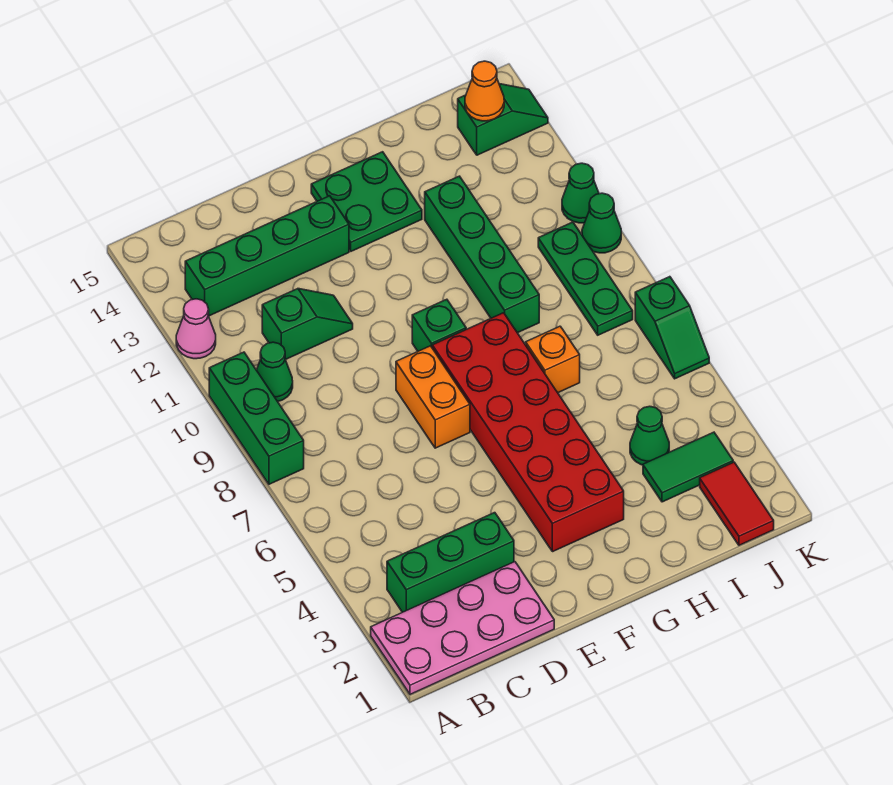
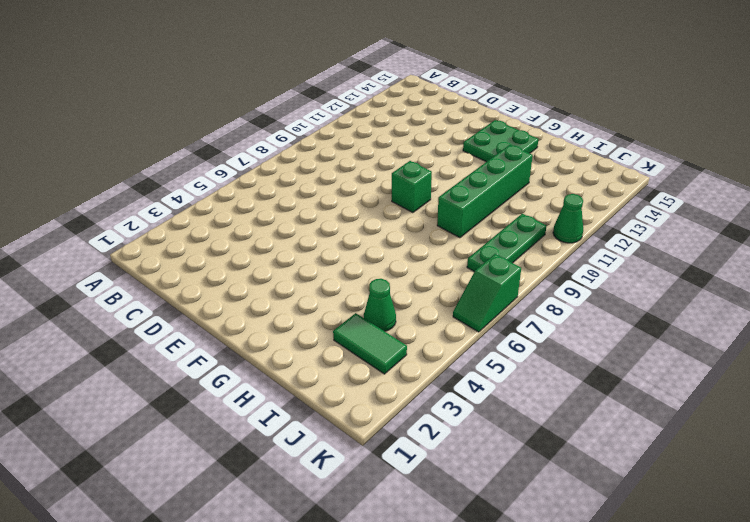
none -> pink plate A1:D2 level 1
none -> green brick A8:A10 level 1
none -> pink cone A12 level 1

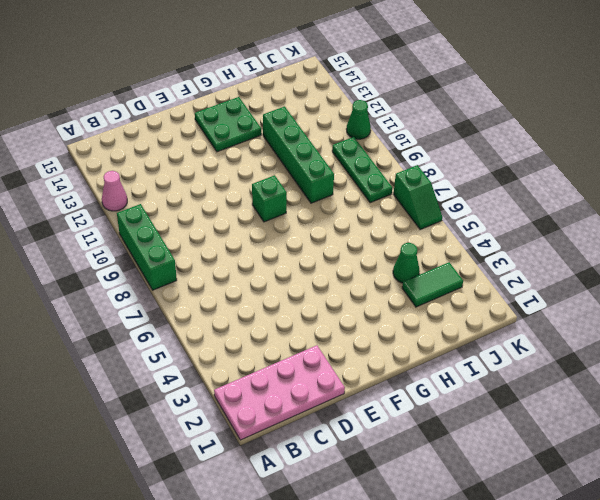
none -> green brick B3:D3 level 1
none -> green cone B10 level 1
none -> green brick B13:E13 level 1

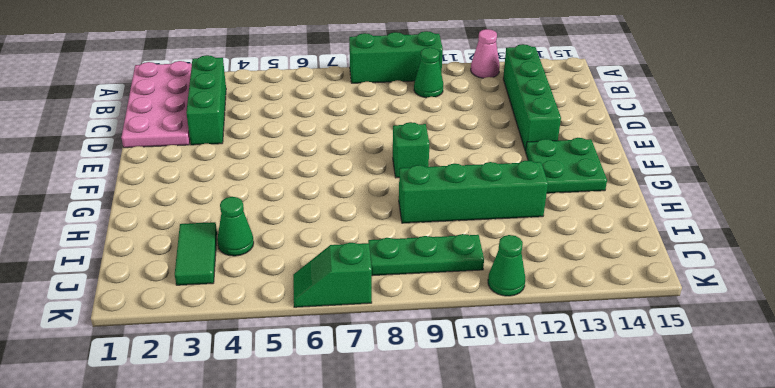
none -> green slope C11:D11 level 1 top C
none -> orange brick E7:E8 level 1
none -> red brick F3:G8 level 1

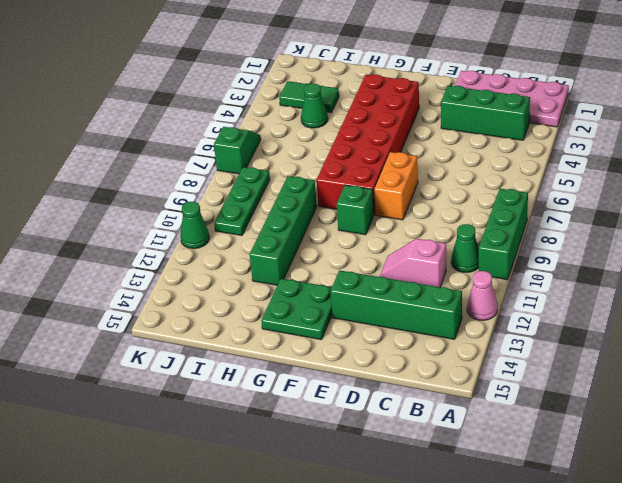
pink slope C11:D11 level 1 top C -> green slope C11:D11 level 1 top C
none -> orange brick H7 level 1
none -> red tile J1:J2 level 1
none -> green slope J14:K14 level 1 top J

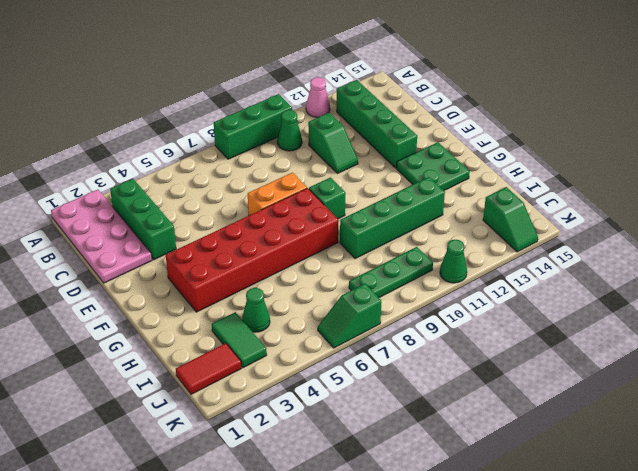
none -> orange brick H7 level 1
none -> green cone K10 level 1
none -> orange cone J14 level 2

